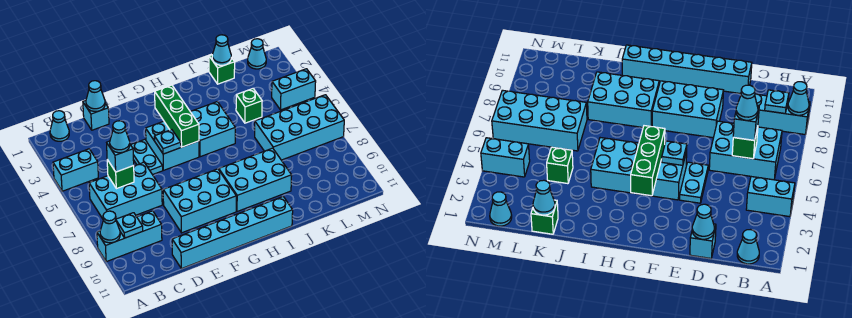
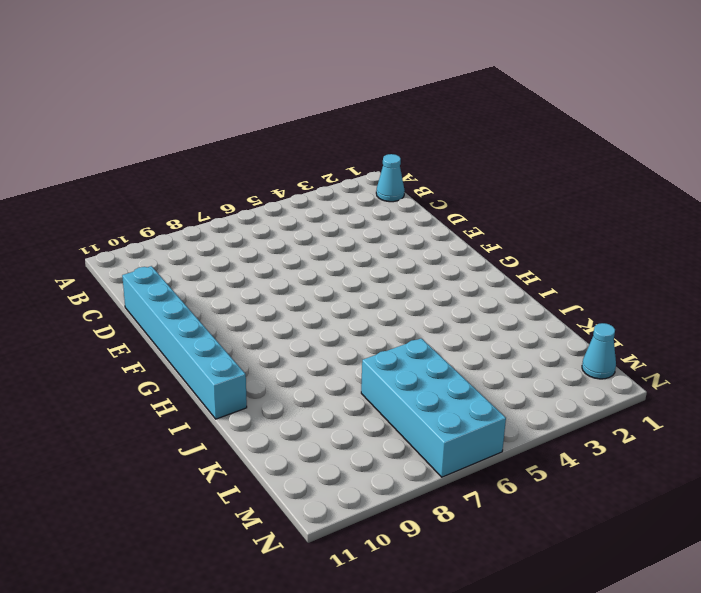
none -> cyan brick A4:B4 level 1
none -> cyan brick A9:C9 level 1
none -> cyan brick B6:D7 level 1

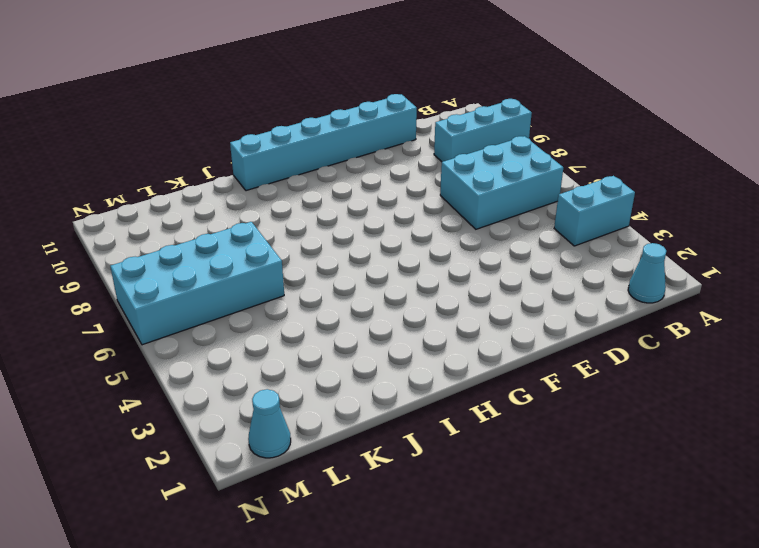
none -> cyan brick D1 level 1
none -> cyan plate E4:E5 level 1
none -> cyan brick E8:G9 level 1

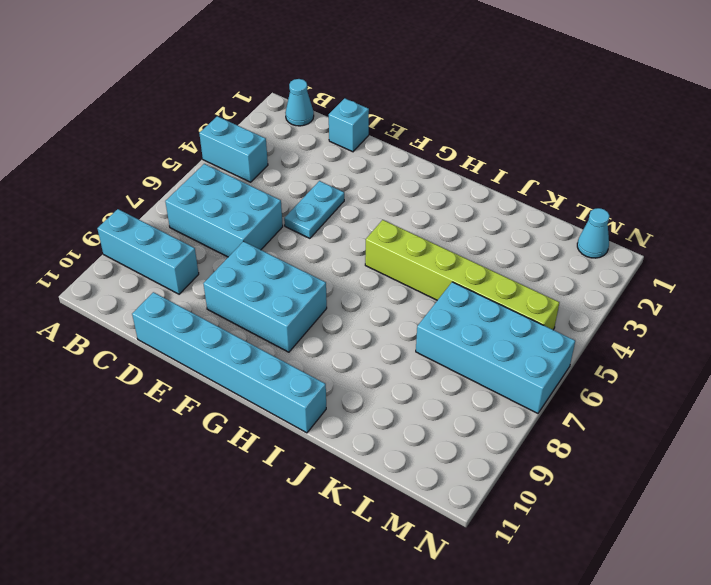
lime brick H5:M5 level 1 -> cyan brick H4:I5 level 1
none -> cyan brick F4:G5 level 1
none -> cyan brick H8:J9 level 1
none -> green brick K1 level 1

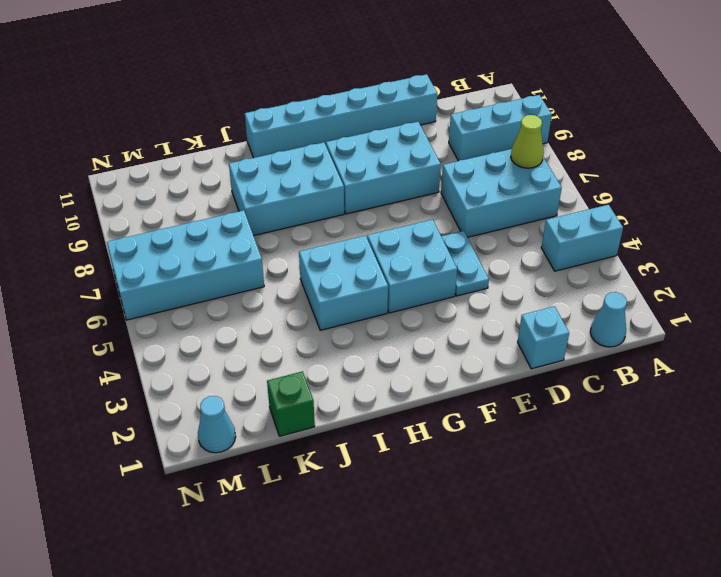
lime cone B7 level 2 -> none
none -> green brick K4 level 1
none -> cyan brick M4:N4 level 1
none -> cyan cone A9 level 2

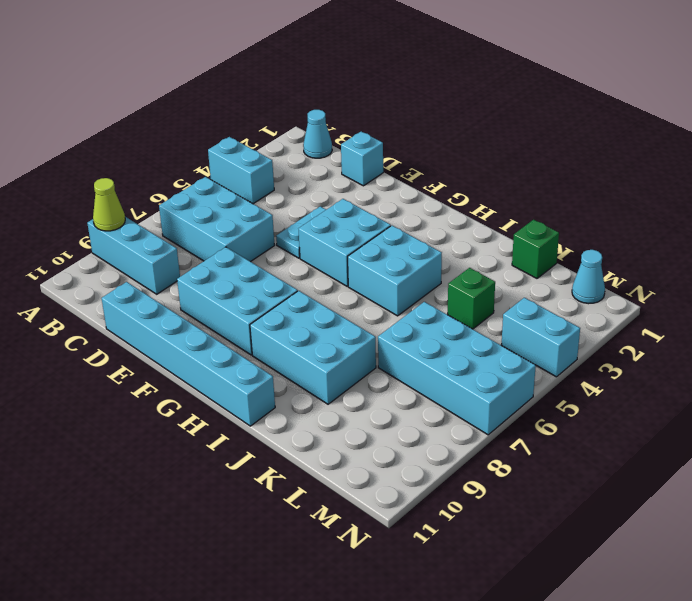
lime cone A9 level 2 -> cyan cone A9 level 2
none -> cyan plate B9 level 2
none -> green brick C6 level 2
none -> cyan cone D1 level 2

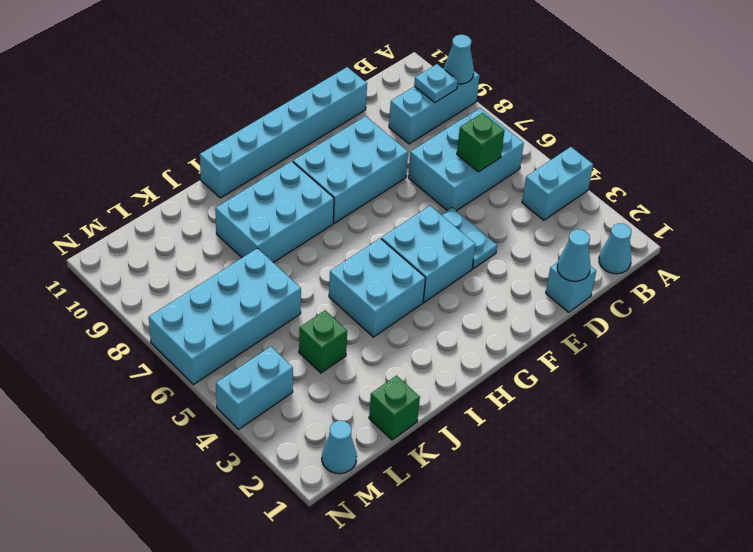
none -> cyan plate F5 level 2
none -> green brick G3:G5 level 2
none -> cyan cone K1 level 2

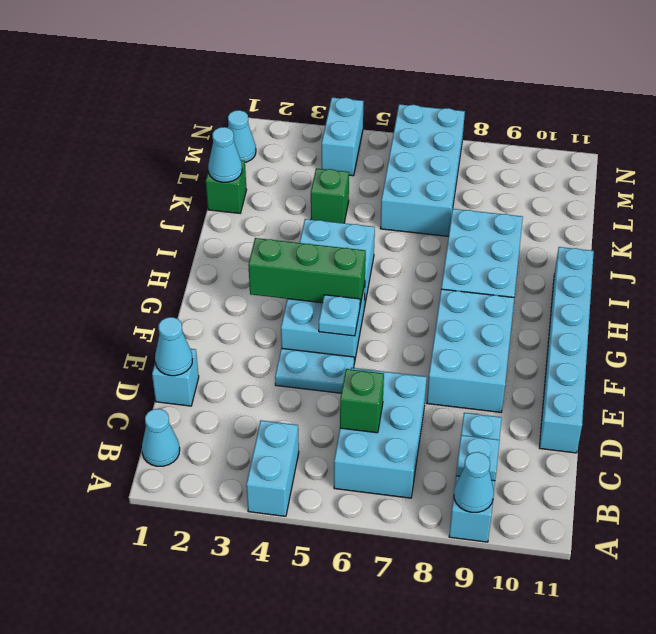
none -> cyan brick C6 level 3
none -> cyan cone C6 level 4

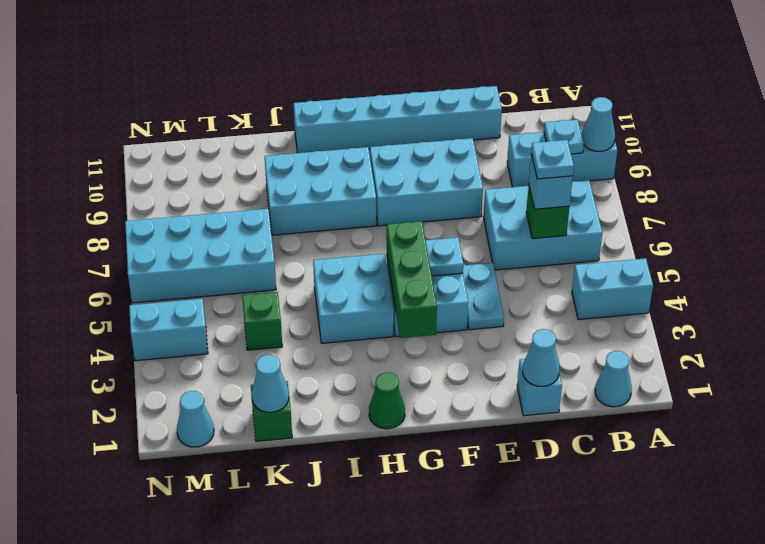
cyan plate C6 level 4 -> cyan cone C6 level 4
green cone H1 level 1 -> none

